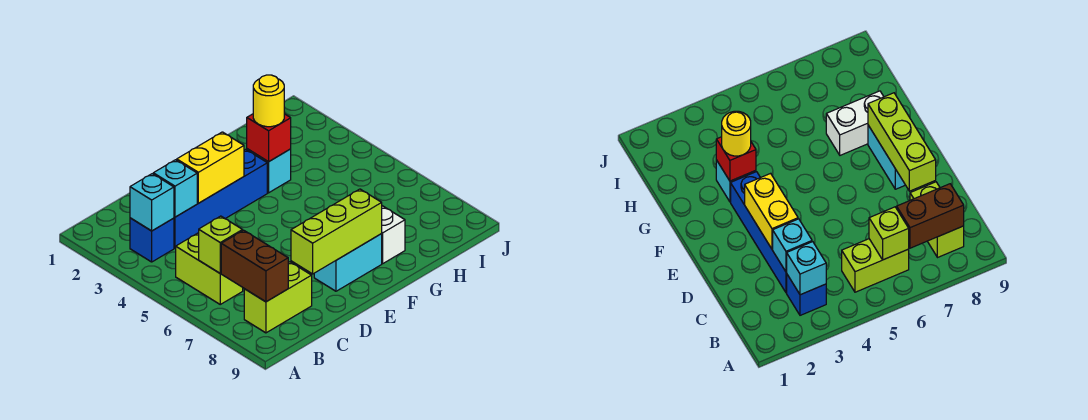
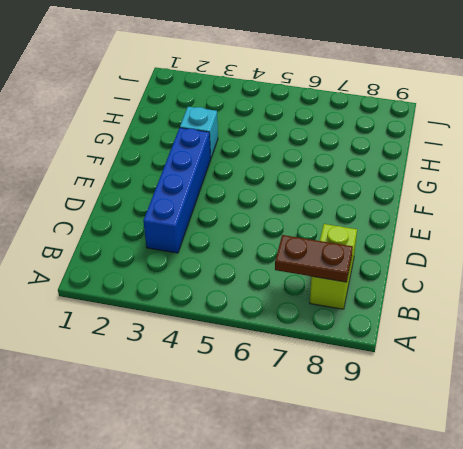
brown plate B7:B8 level 2 -> brown brick B7:B8 level 2
none -> blue brick B3 level 1
none -> lime brick B5:B6 level 1
none -> cyan brick E8:F8 level 1

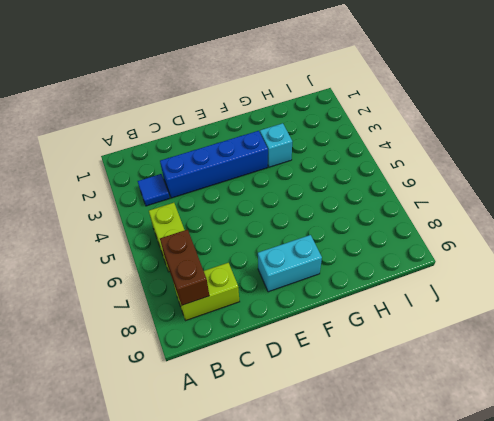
blue tile B3 level 1 -> blue brick B3 level 1
none -> white brick G7:G8 level 1
none -> cyan brick B3 level 2
none -> lime brick B6 level 2

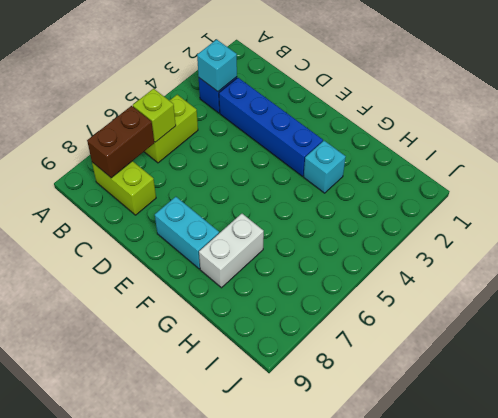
none -> cyan brick C3 level 2
none -> yellow brick D3:E3 level 2
none -> lime brick D8:F8 level 2

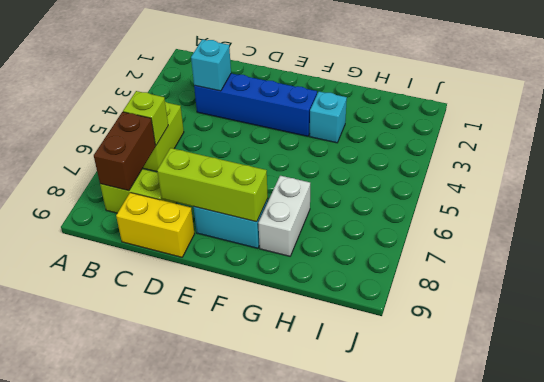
yellow brick C9:D9 level 1 -> yellow brick D3:E3 level 2
none -> blue brick B3 level 1
none -> cyan brick B3 level 2
none -> red brick G3 level 2

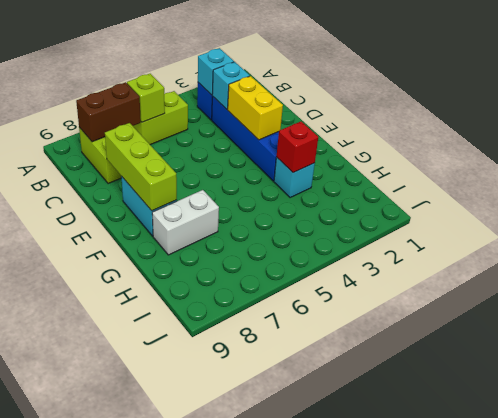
none -> yellow round brick G3 level 3

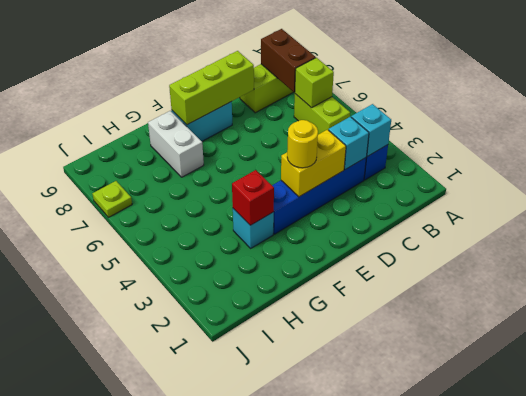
yellow round brick E3 level 3 -> yellow round brick G3 level 3
lime plate J7 level 1 -> none

